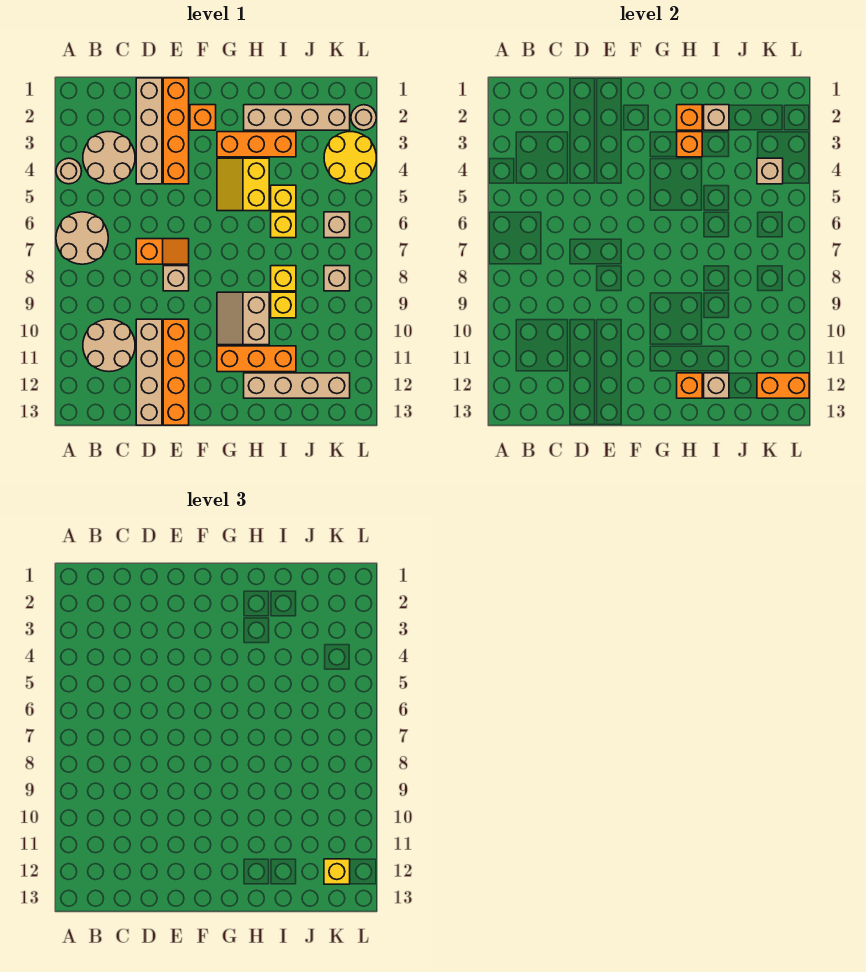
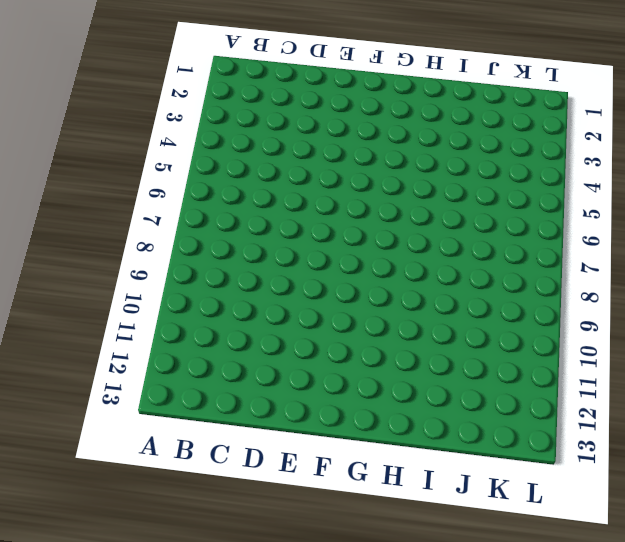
none -> tan round brick A4 level 1
none -> tan round brick A6:B7 level 1
none -> tan round brick B3:C4 level 1
none -> tan round brick B10:C11 level 1

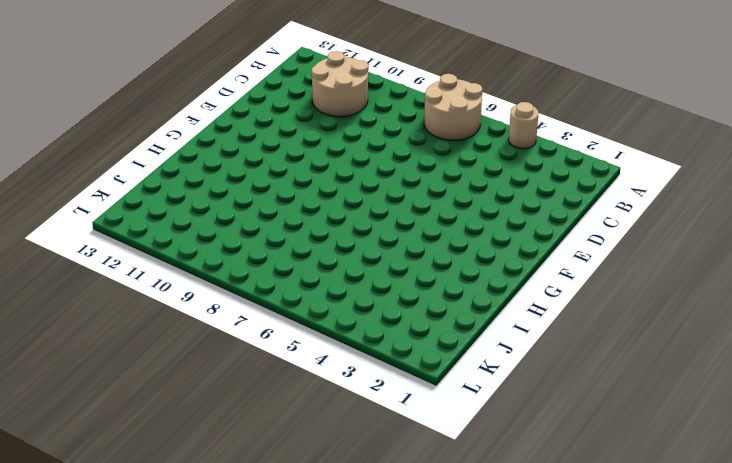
none -> tan round brick B3:C4 level 1
none -> tan brick D1:D4 level 1
none -> orange slope D7:E7 level 1 top D
none -> tan brick D10:D13 level 1

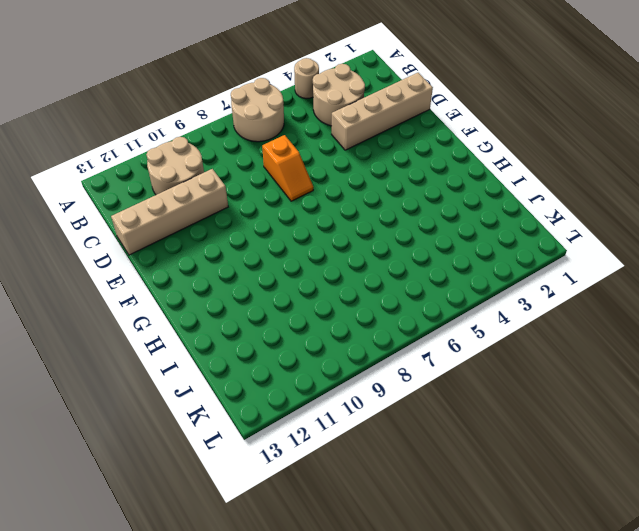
none -> orange brick E1:E4 level 1
none -> tan brick E8 level 1
none -> orange brick E10:E13 level 1
none -> orange brick F2 level 1

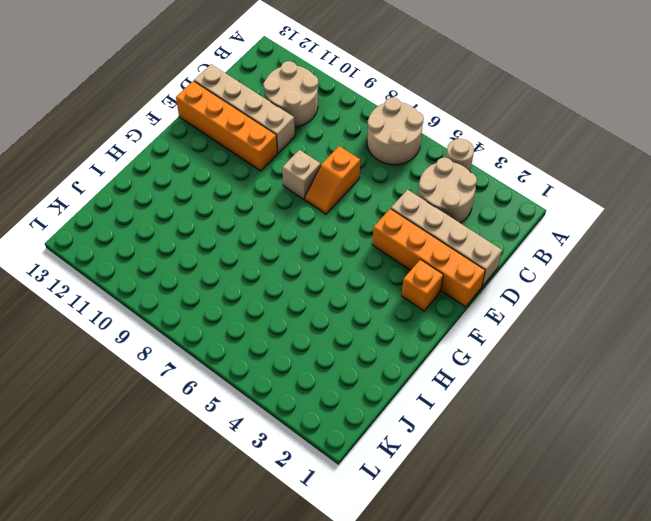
none -> orange brick G3:I3 level 1
none -> yellow slope G4:H5 level 1 top H
none -> tan slope G9:H10 level 1 top H
none -> orange brick G11:I11 level 1

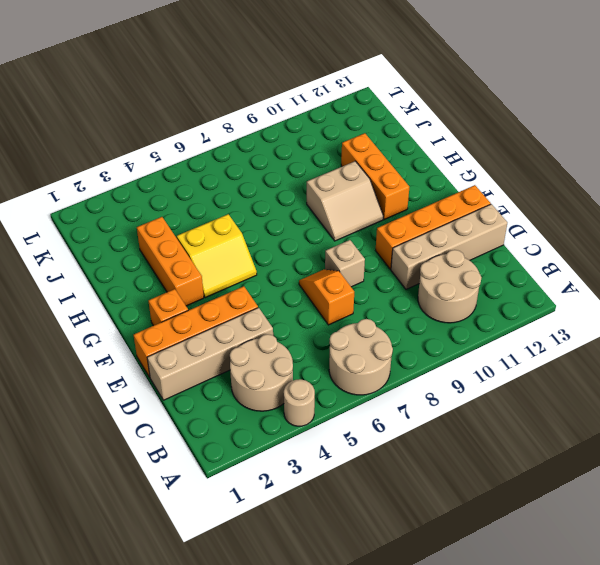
none -> tan brick H2:K2 level 1
none -> tan brick H12:K12 level 1
none -> yellow brick I5 level 1
none -> yellow brick I6 level 1

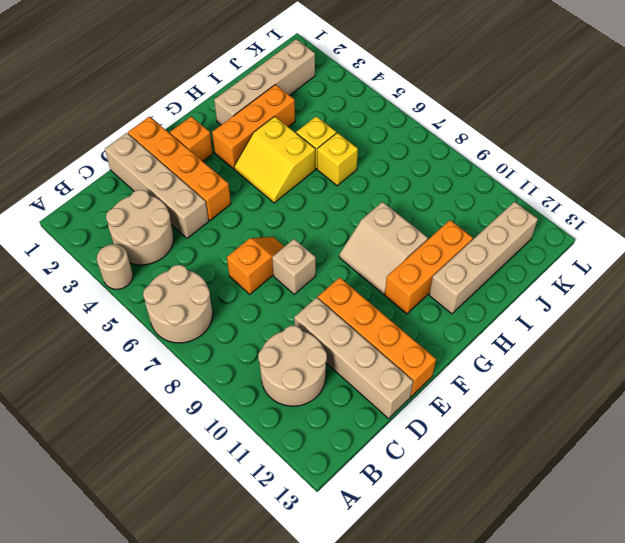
none -> yellow brick I8 level 1
none -> yellow brick I9 level 1
none -> yellow round brick K3:L4 level 1
none -> tan brick K6 level 1

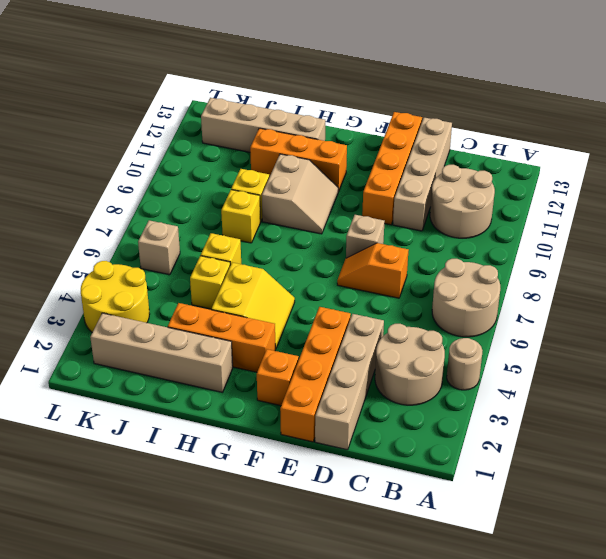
none -> tan brick K8 level 1
none -> tan round brick L2 level 1
none -> orange brick H2 level 2
none -> orange brick H3 level 2

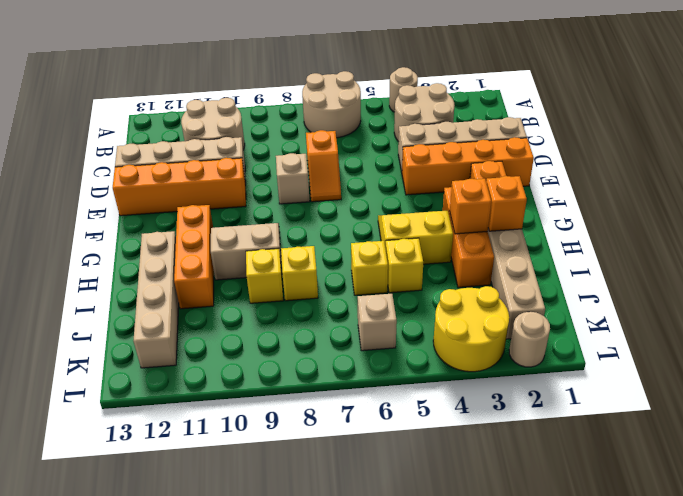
none -> tan brick K8 level 1
none -> orange brick H12 level 2
none -> tan brick I2 level 2
none -> tan brick I12 level 2

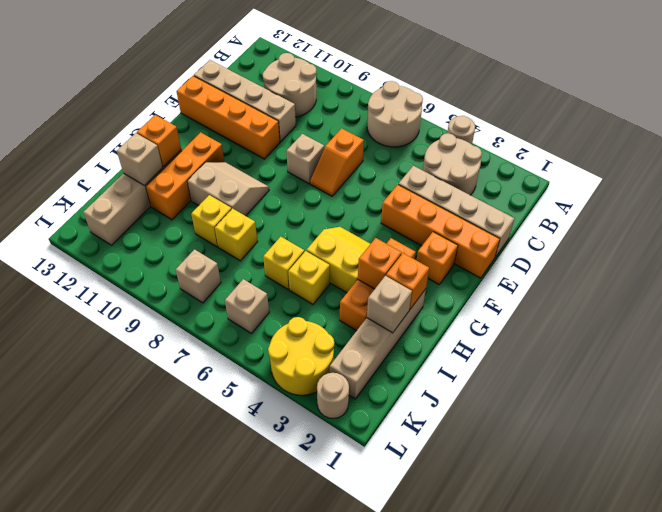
none -> tan brick K4 level 2
none -> orange brick K12:L12 level 2
none -> yellow brick K12 level 3

